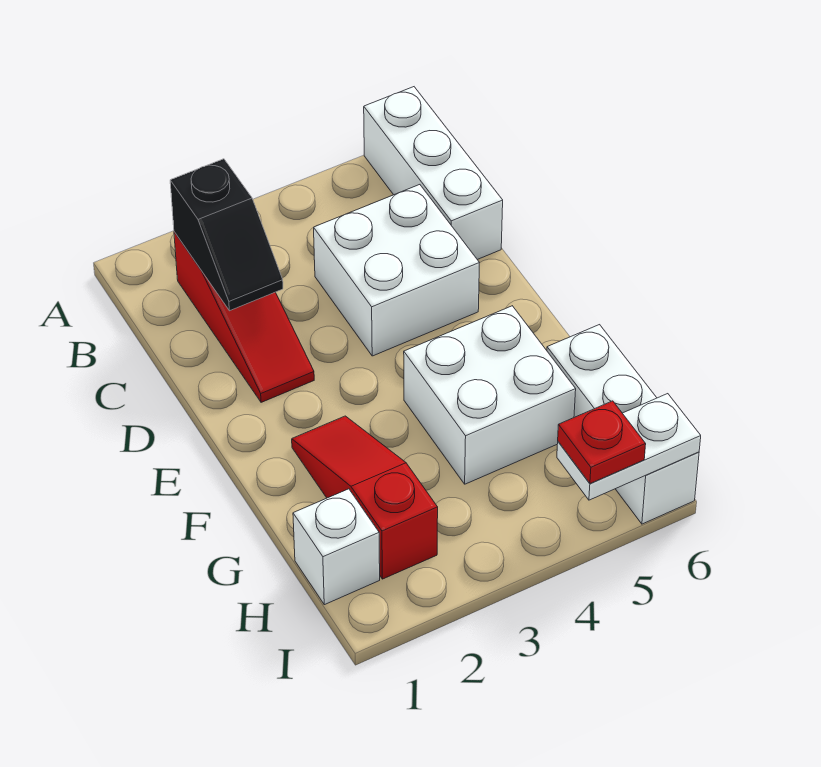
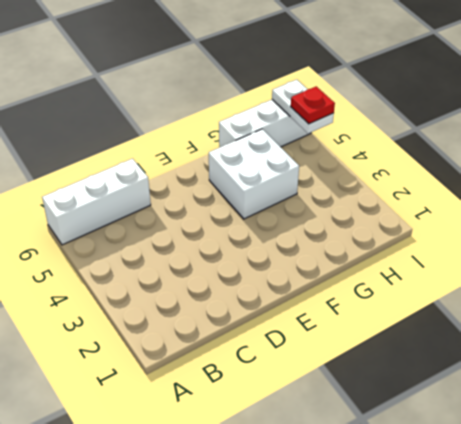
none -> red slope B2:D2 level 1 top B
none -> white brick C4:D5 level 1

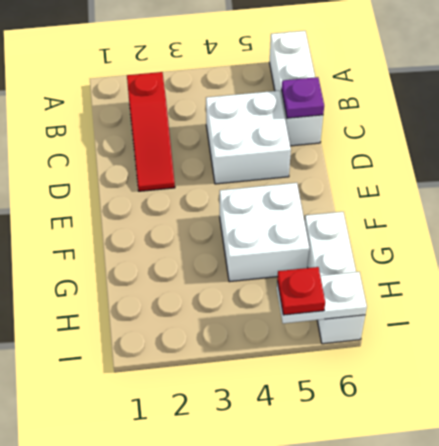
purple plate C6 level 2 -> none
none -> red slope F2:H2 level 1 top H
none -> white brick H1 level 1

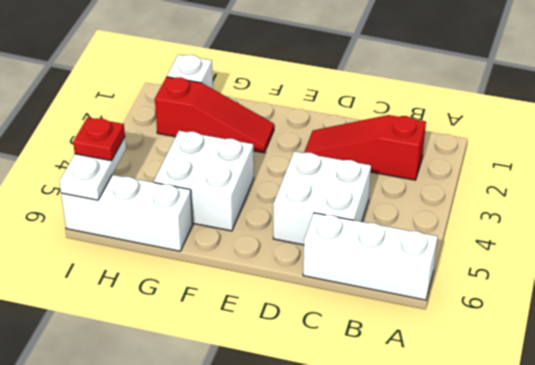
none -> black slope B2:C2 level 2 top B

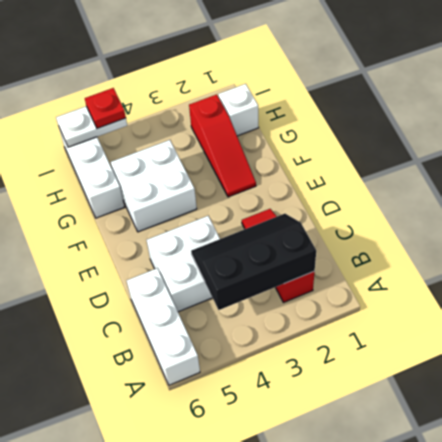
black slope B2:C4 level 2 top B -> black slope B2:C2 level 2 top B

